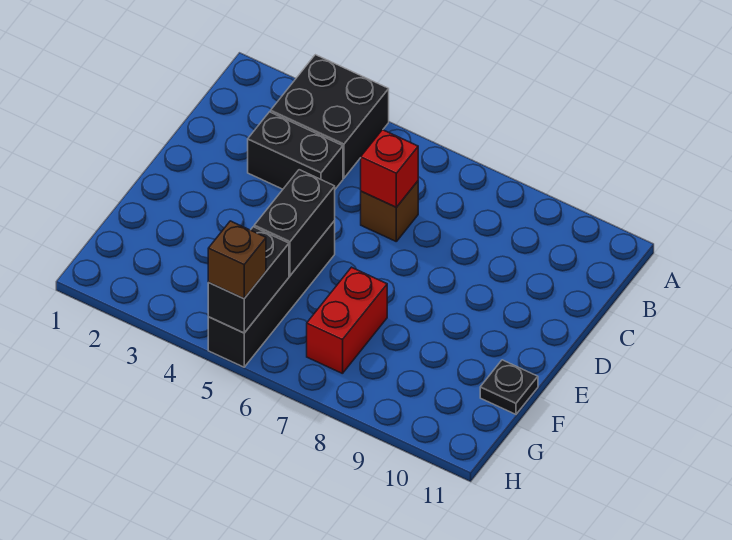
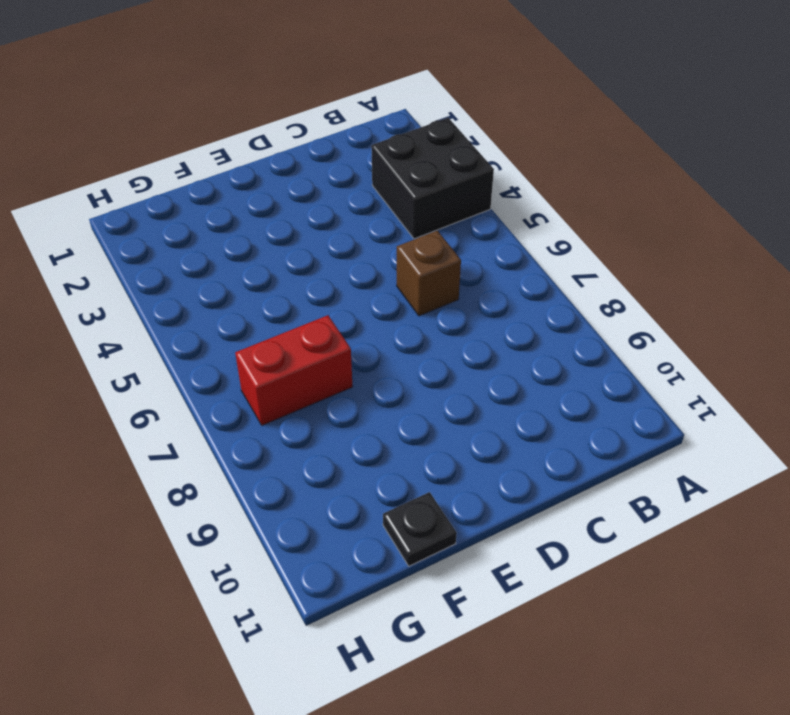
none -> black brick C3:C4 level 1
none -> black brick E5:H5 level 1

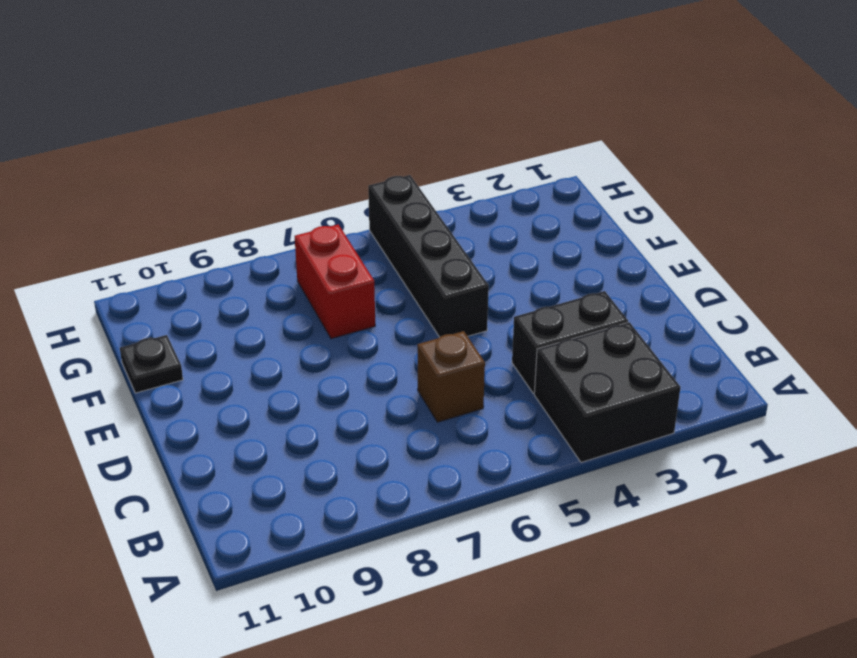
none -> red brick C6 level 2
none -> black brick E5:F5 level 2

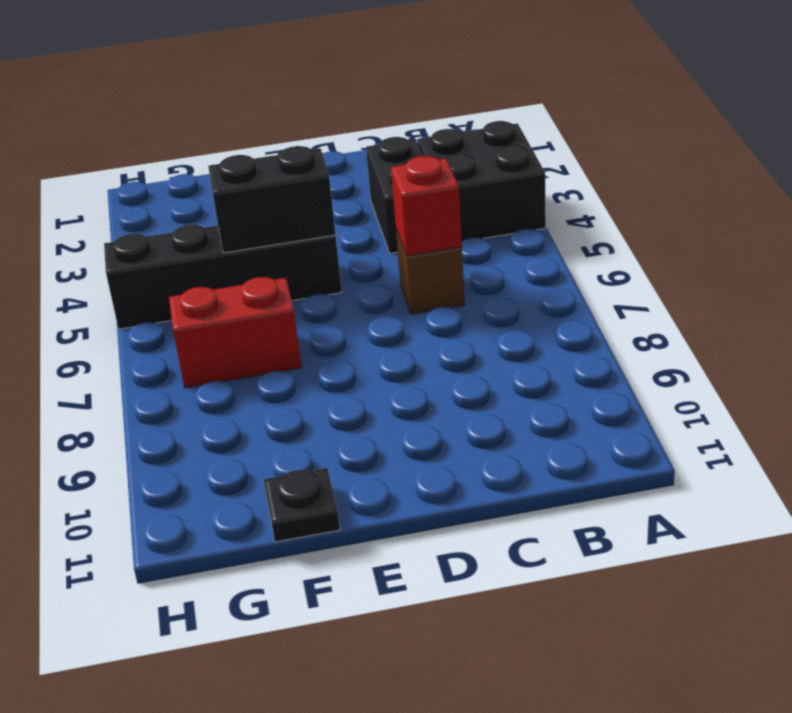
none -> black brick G5:H5 level 2
none -> brown brick H5 level 3

